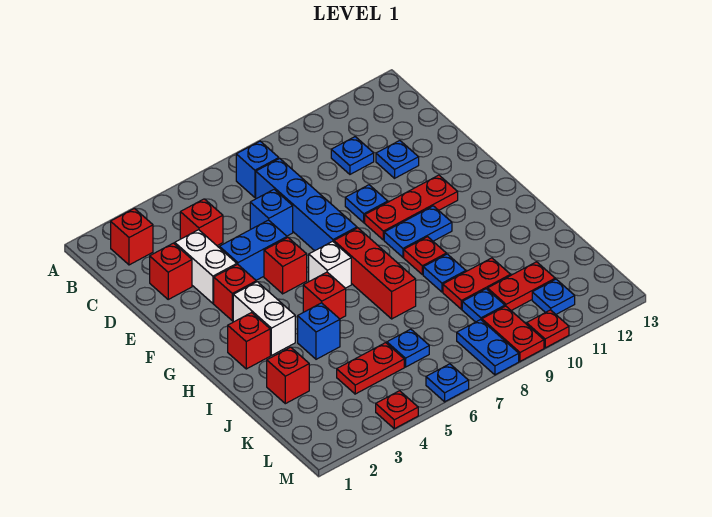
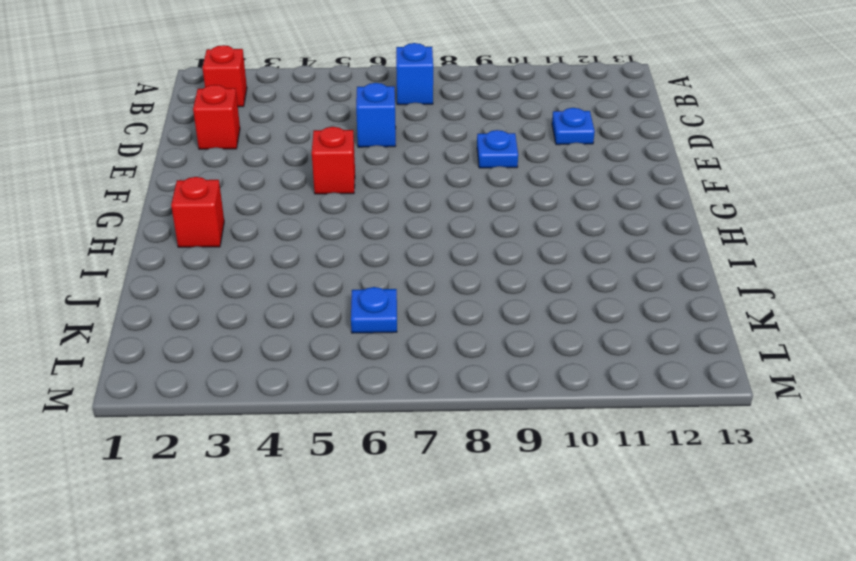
none -> red brick C4 level 1
none -> blue brick C7:F7 level 1
none -> blue plate C10 level 1
none -> white brick D3:E3 level 1

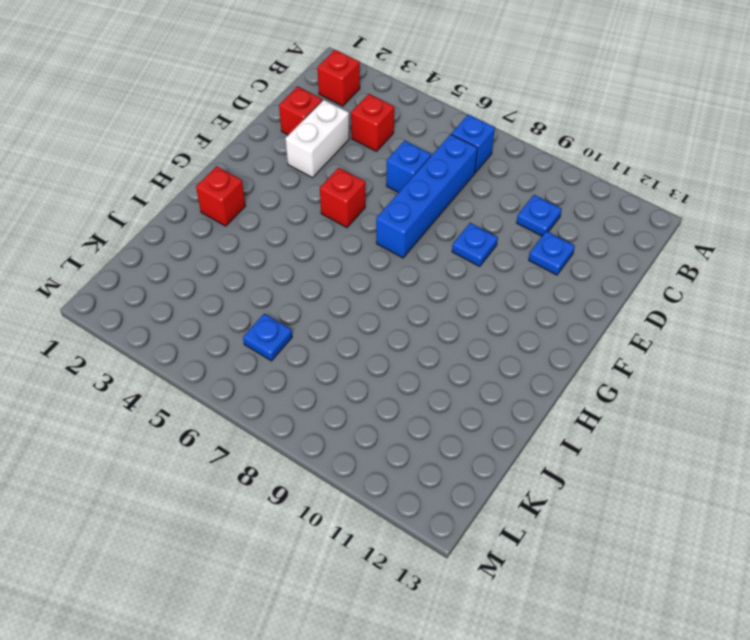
none -> blue brick E4:E5 level 1
none -> red brick F3 level 1
none -> red plate F9:F11 level 1
none -> white brick G3:H3 level 1

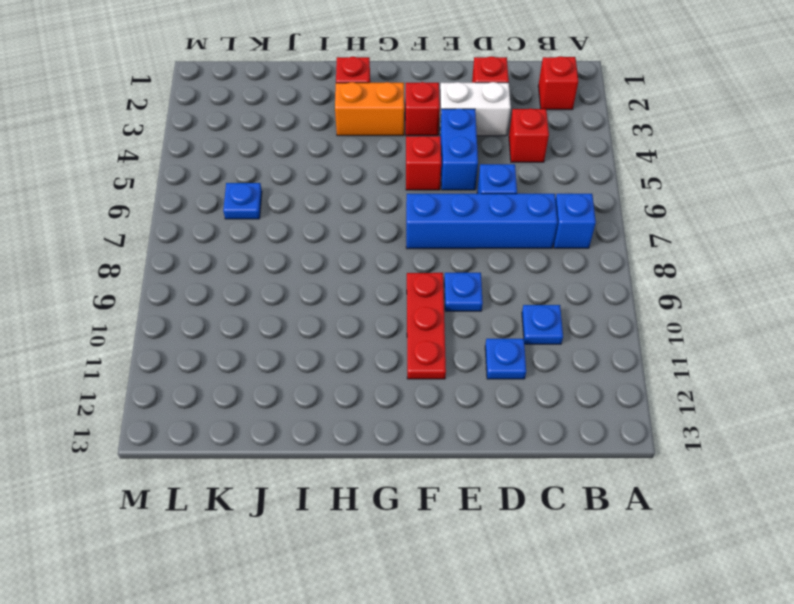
orange brick G3:H3 level 1 -> white brick G3:H3 level 1
none -> white brick G6 level 1
none -> red brick G7:I7 level 1
none -> blue plate G9:G10 level 1
none -> red brick H5 level 1

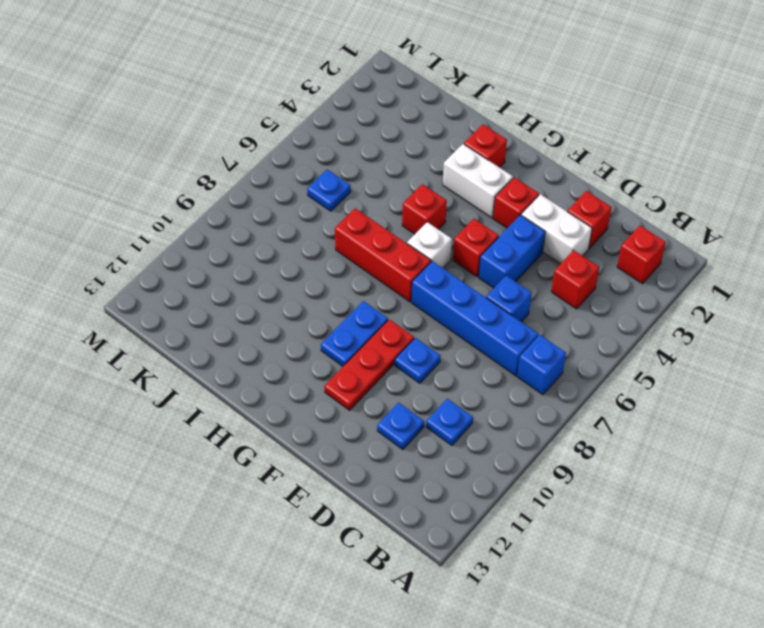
none -> red plate H9 level 1
none -> blue brick I4 level 1
none -> blue plate I9 level 1
none -> red brick J2 level 1

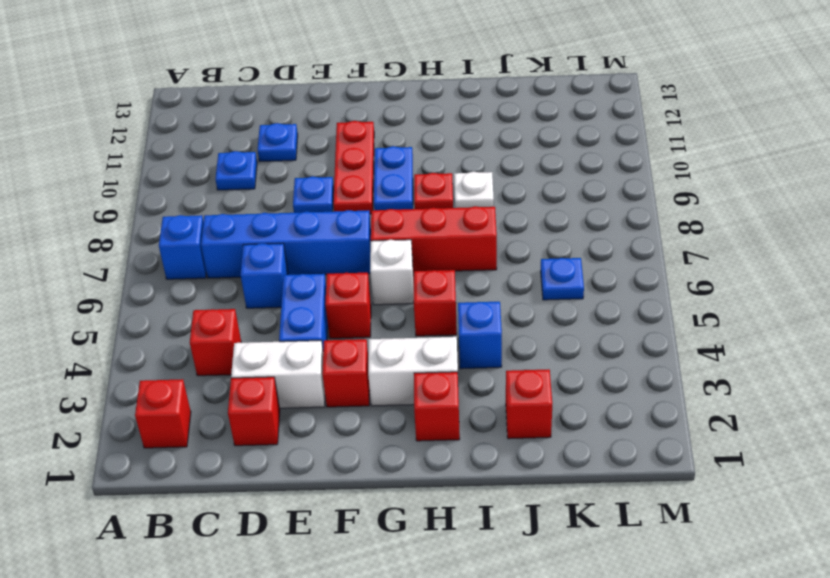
white plate I9 level 1 -> blue plate I9 level 1
none -> red plate J9:J10 level 1
none -> red plate K4:K5 level 1
none -> blue plate K9 level 1
none -> red plate K10:K11 level 1

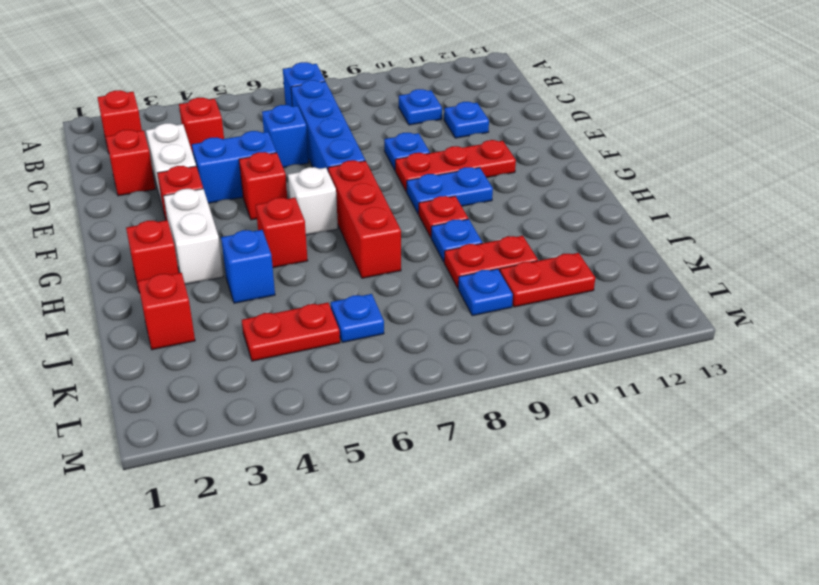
none -> blue plate L8:M8 level 1
none -> red plate L9:M9 level 1
none -> blue plate L11 level 1
none -> red plate M4 level 1

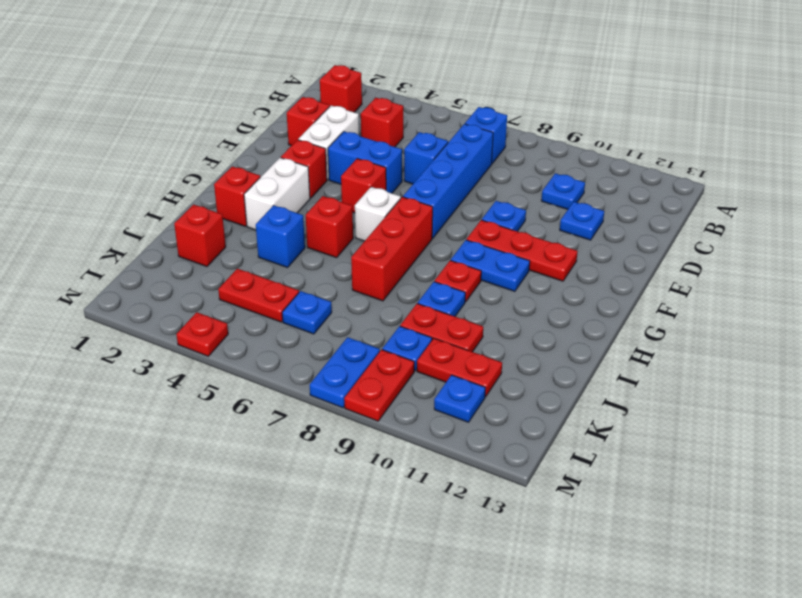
none -> blue plate M6 level 1
none -> red plate M10 level 1

